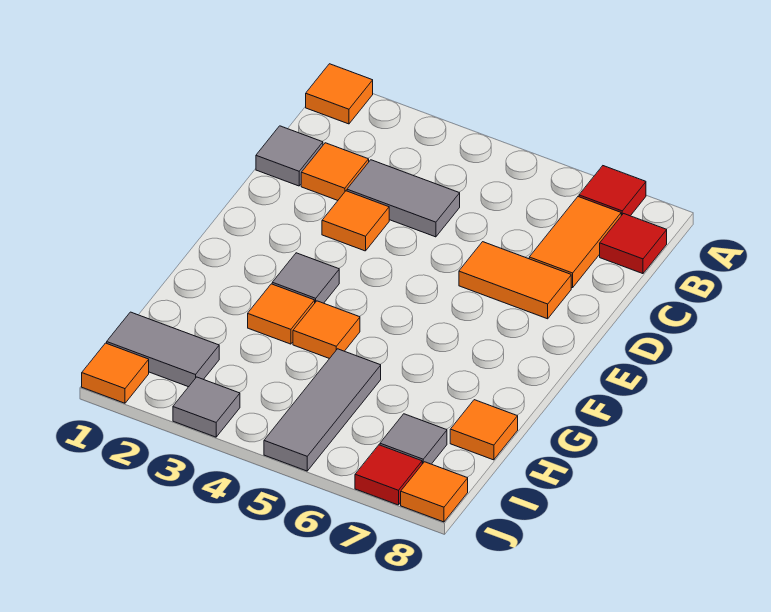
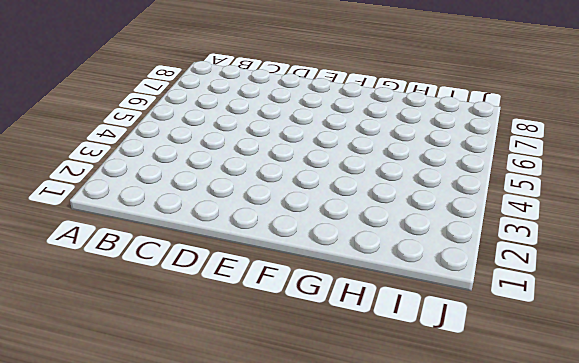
none -> orange tile A1 level 1
none -> red tile A7 level 1
none -> orange tile B7:C7 level 1

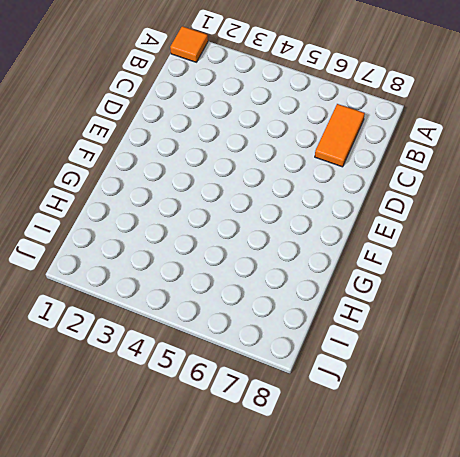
none -> red tile A7 level 1
none -> red tile B8 level 1
none -> grey tile C1 level 1

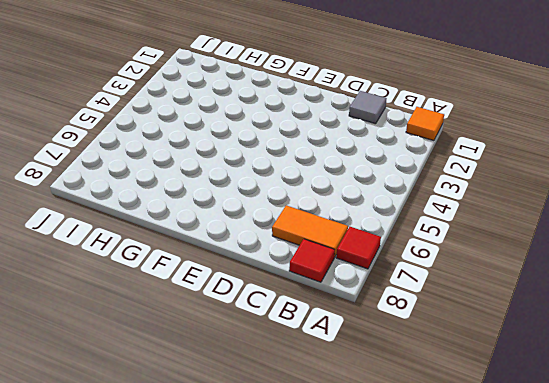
none -> orange tile C2 level 1
none -> grey tile C3:C4 level 1
none -> orange tile D3 level 1

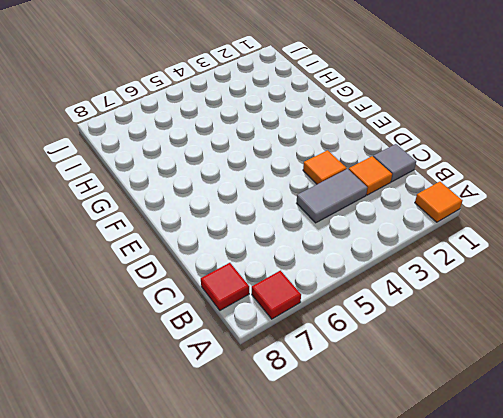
none -> orange tile B7:C7 level 1
none -> orange tile D6:D7 level 1
none -> grey tile F3 level 1

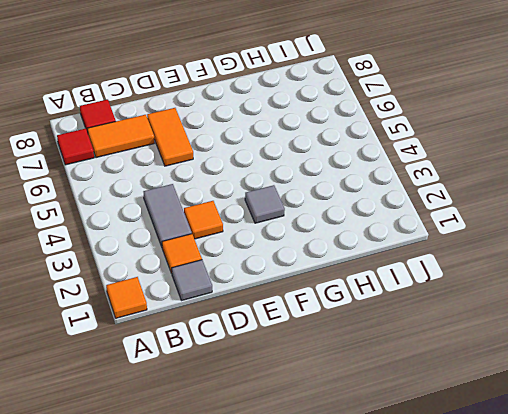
none -> orange tile G3 level 1
none -> orange tile G4 level 1
none -> grey tile H5:J5 level 1

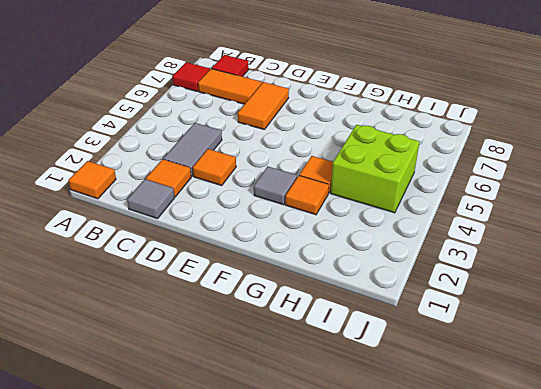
lime brick H4:I5 level 1 -> grey tile H5:J5 level 1
none -> orange tile H8 level 1
none -> grey tile I1:I2 level 1
none -> grey tile I7 level 1

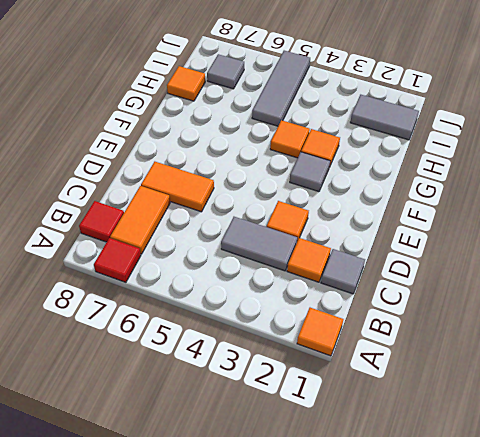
none -> orange tile J1 level 1
none -> grey tile J3 level 1
none -> red tile J7 level 1

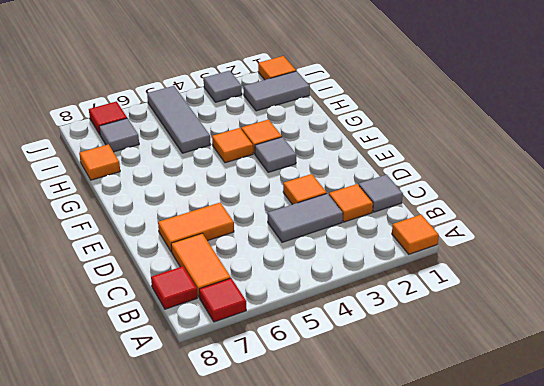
none -> orange tile J8 level 1

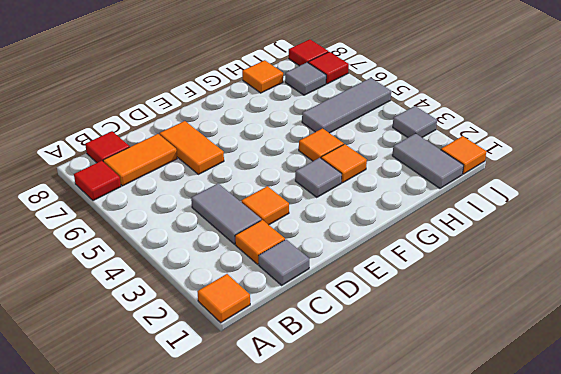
red tile J8 level 1 -> orange tile J8 level 1

